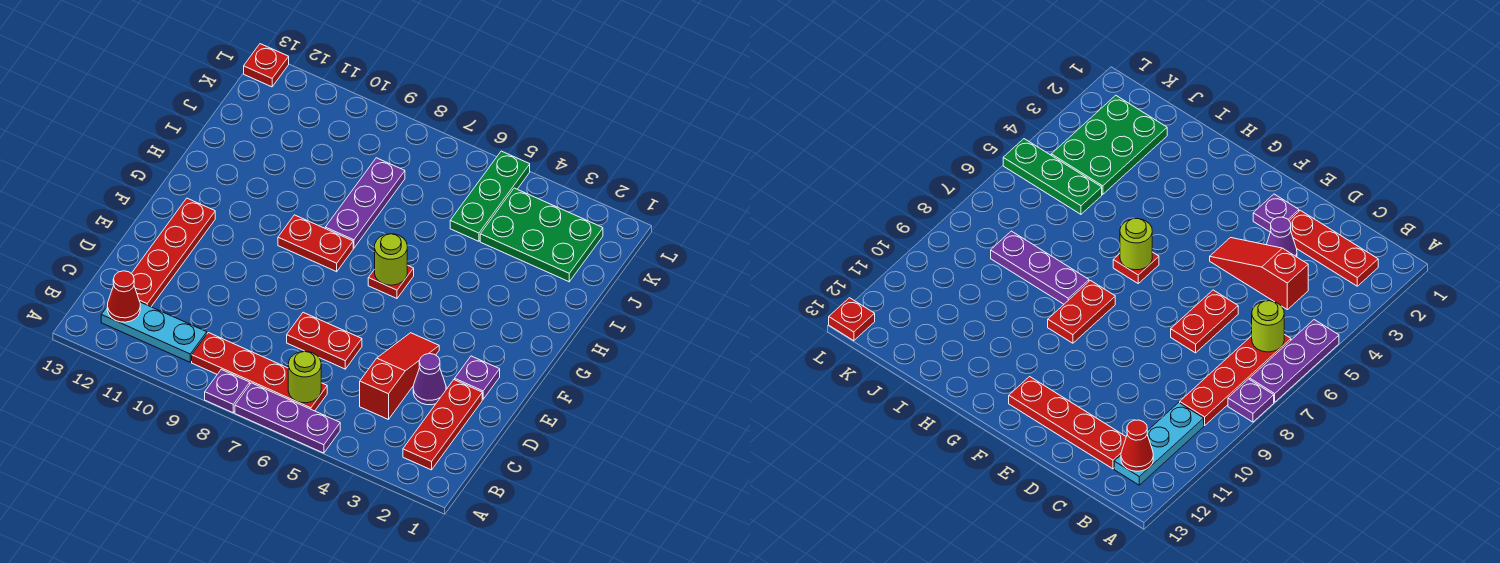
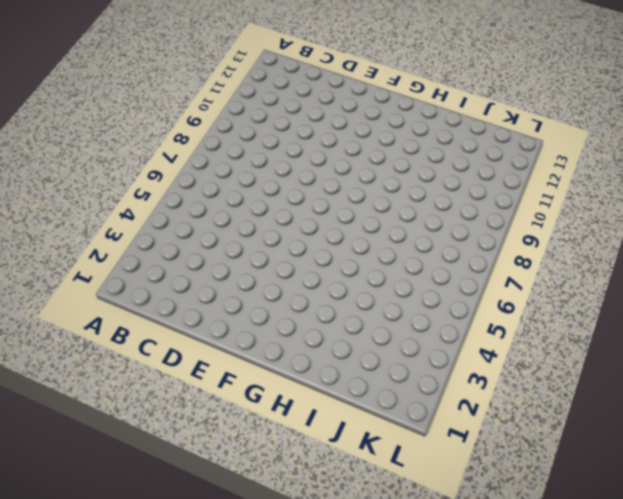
none -> purple plate A5:A7 level 1
none -> purple plate A8 level 1
none -> red plate B2:D2 level 1

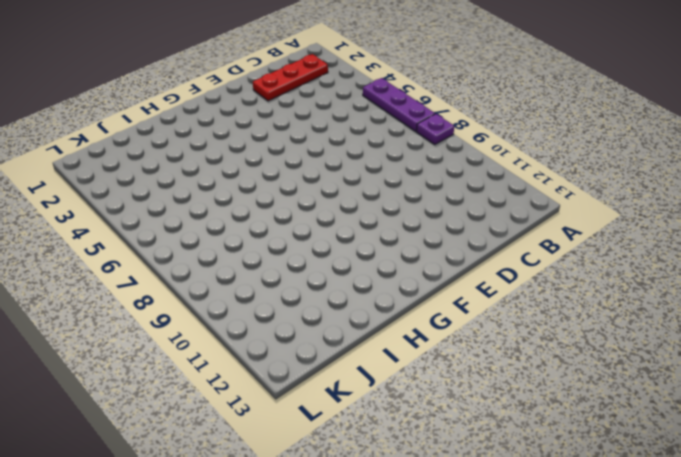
none -> red plate B6:B9 level 1
none -> cyan plate B10:B12 level 1
none -> red slope C4:E4 level 1 top C

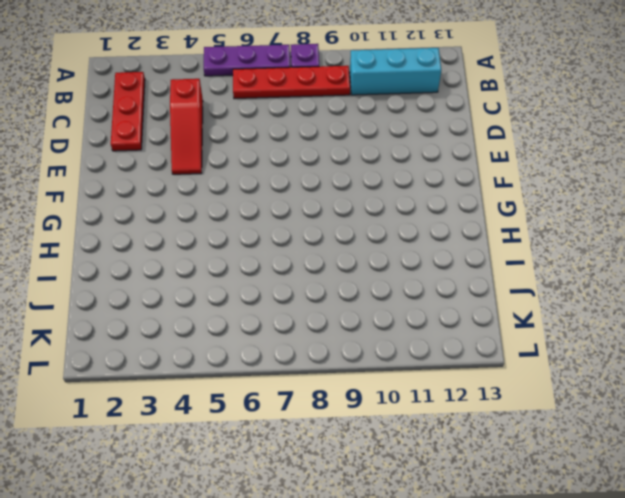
cyan brick B10:B12 level 1 -> cyan plate B10:B12 level 1
none -> red plate C12:F12 level 1
none -> purple cone D3 level 1
none -> red plate D6:D7 level 1

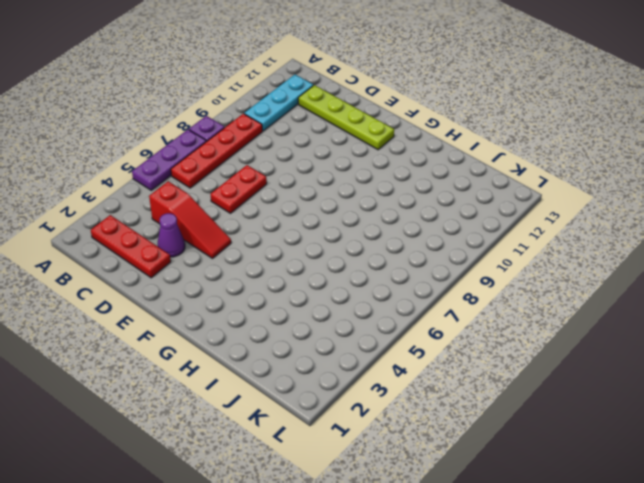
lime plate C12:F12 level 1 -> red plate C12:F12 level 1
none -> purple plate E2 level 1
none -> red plate G6 level 1
none -> red plate G8:G9 level 1

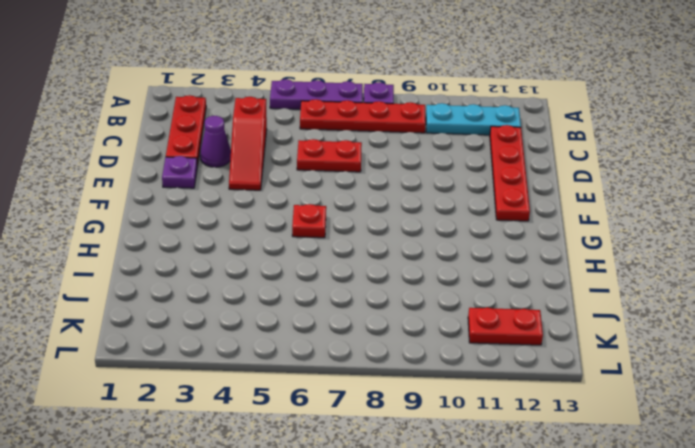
red plate K11:K12 level 1 -> red plate G8:G9 level 1
none -> purple plate H8:J8 level 1
none -> green plate J2:K4 level 1
none -> green plate J5:L5 level 1

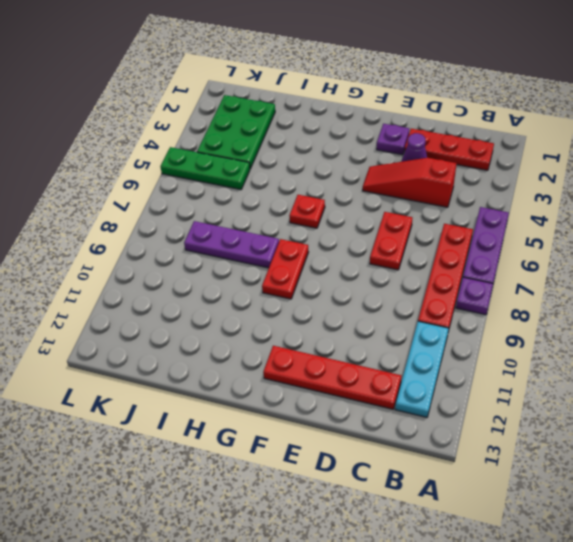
none -> red plate L13 level 1
none -> lime round brick B6 level 2
none -> red cone B12 level 2

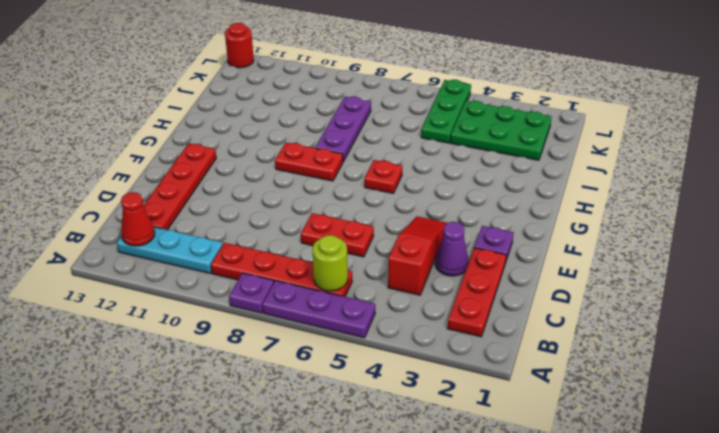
red round brick L13 level 1 -> red plate L13 level 1
none -> lime round brick G6 level 2

